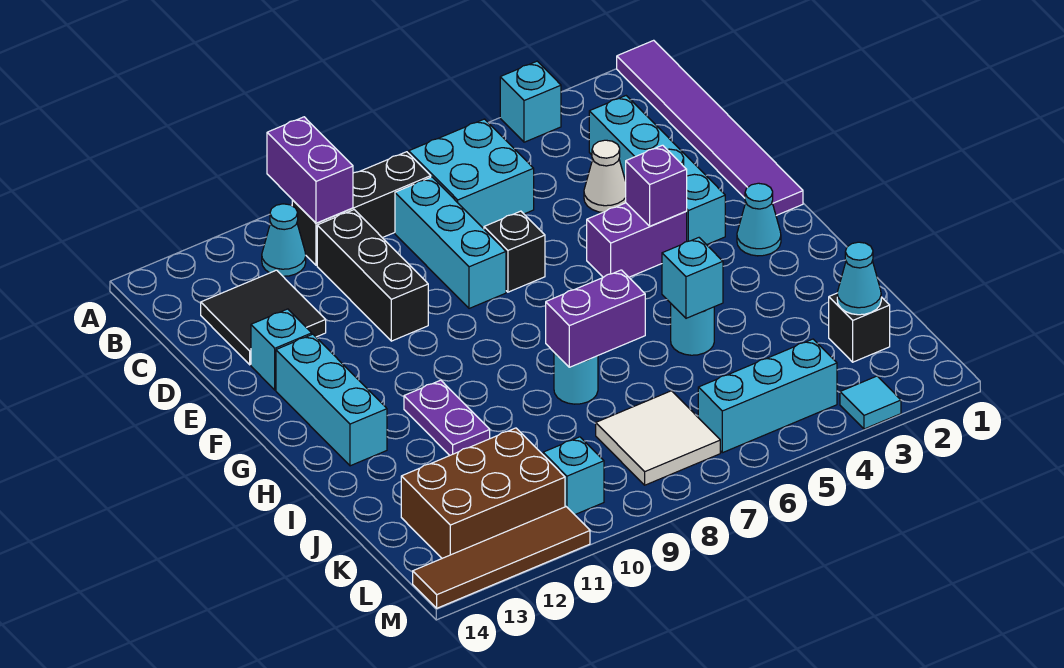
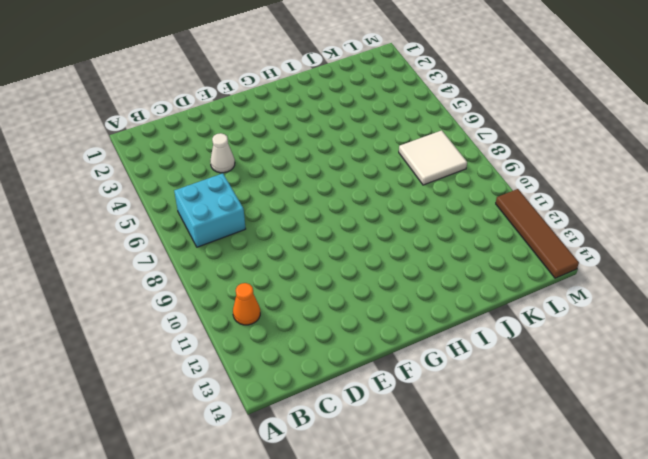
orange cone B11 level 1 -> cyan cone B11 level 1
none -> purple tile A1:F1 level 1
none -> cyan brick A4 level 1
none -> black brick B8:B10 level 1
none -> cyan brick C3:F3 level 1

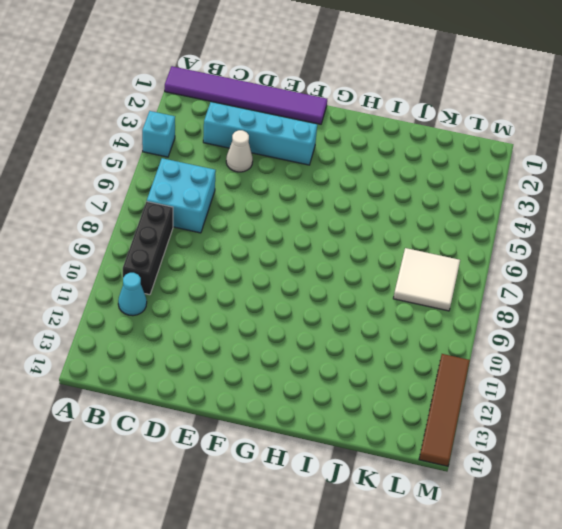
none -> cyan brick C8:E8 level 1
none -> black brick C10:E10 level 1
none -> black tile C12:D13 level 1
none -> black brick E7 level 1

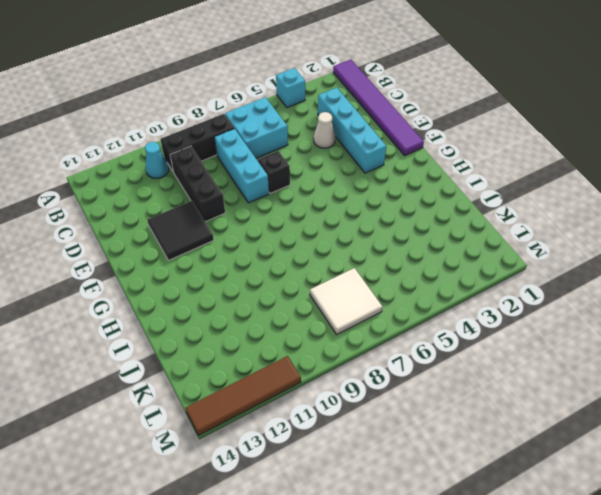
black tile E11:F12 level 1 -> black tile C12:D13 level 1
none -> cyan brick E13 level 1
none -> purple brick F4:F5 level 1
none -> cyan brick F13:H13 level 1
none -> cyan cone G2 level 1

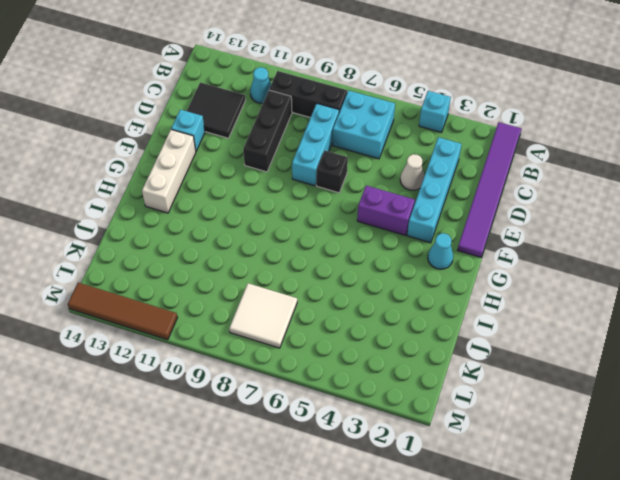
white brick F13:H13 level 1 -> cyan brick F13:H13 level 1
none -> purple plate H11:I11 level 1
none -> cyan round brick I5 level 1
none -> cyan round brick I8 level 1
none -> black brick K2 level 1

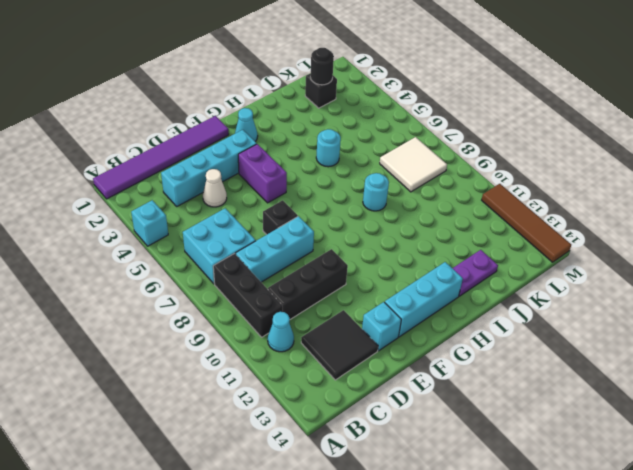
purple plate I13:J13 level 1 -> purple plate H11:I11 level 1
black round brick K2 level 2 -> cyan cone K2 level 2
none -> brown brick K11:L13 level 1
none -> cyan brick L4:L6 level 1
none -> cyan brick L10 level 1
none -> cyan tile M3 level 1

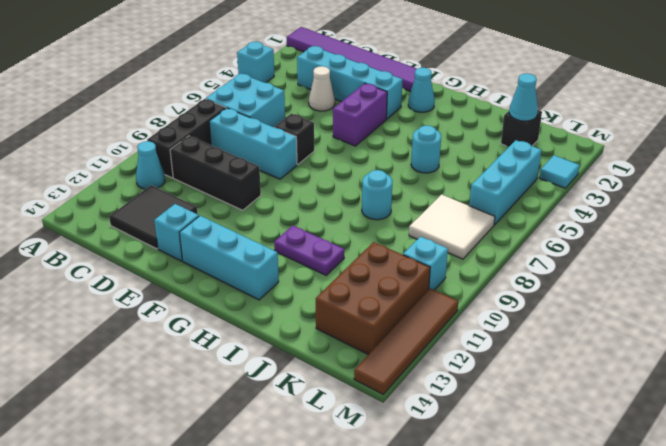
none -> purple brick A10:B10 level 2
none -> purple brick F4 level 2
none -> cyan brick I5 level 2
none -> purple brick I7:I8 level 2

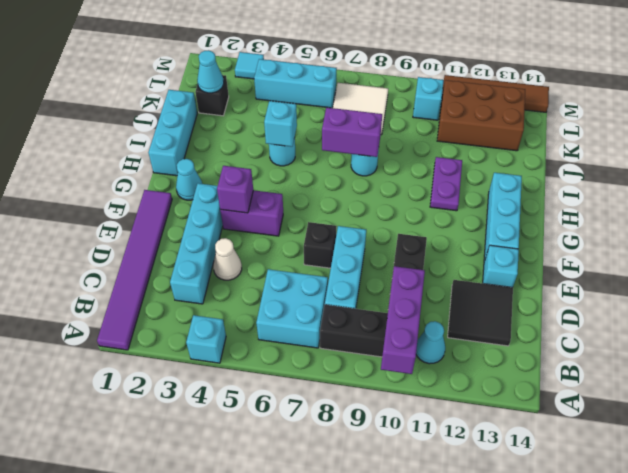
purple brick A10:C10 level 2 -> purple brick A10:B10 level 2
cyan brick H1:J1 level 1 -> none

